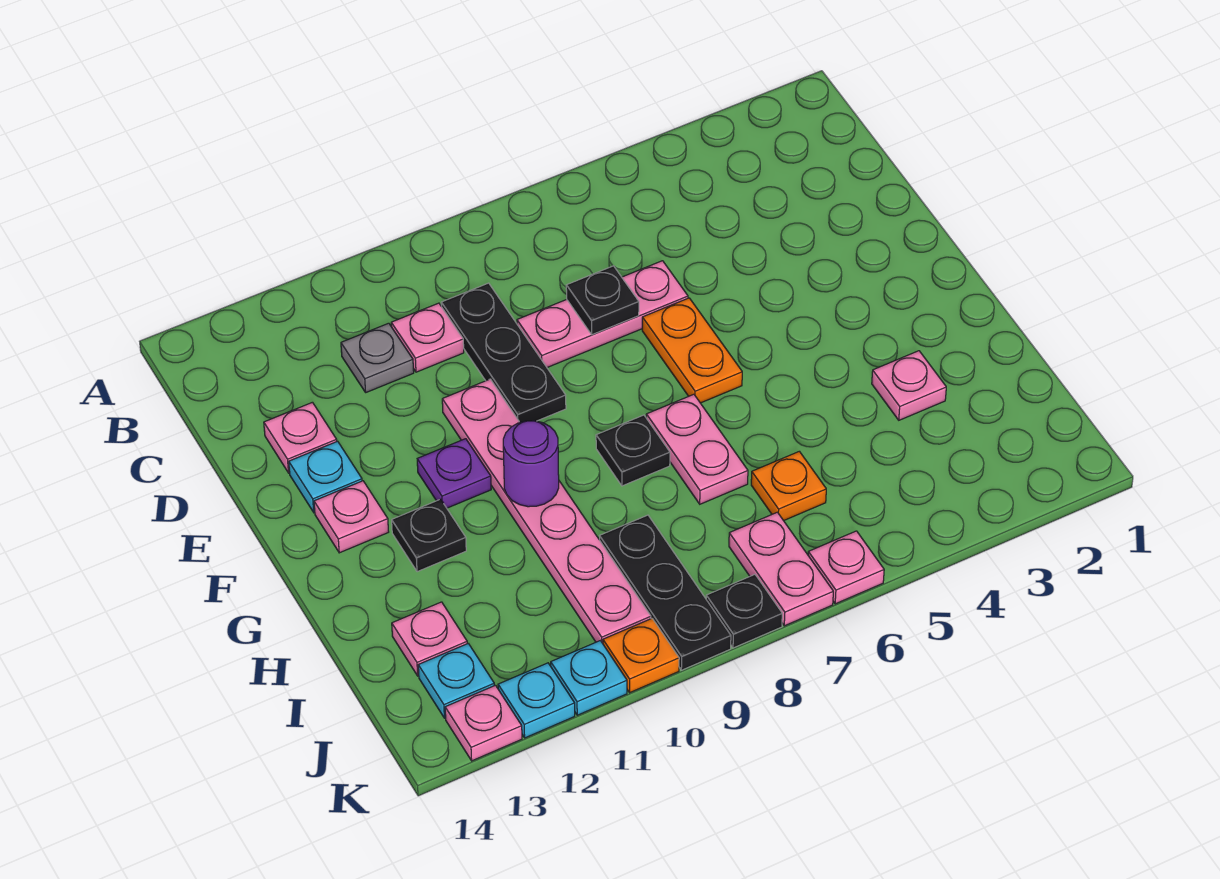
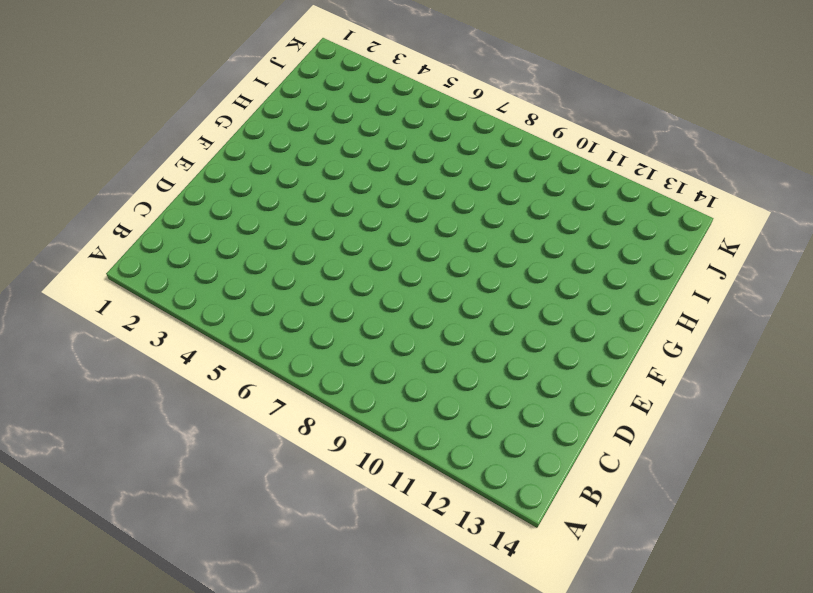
none -> black plate C9:E9 level 1
none -> pink plate C10 level 1
none -> grey plate C11 level 1

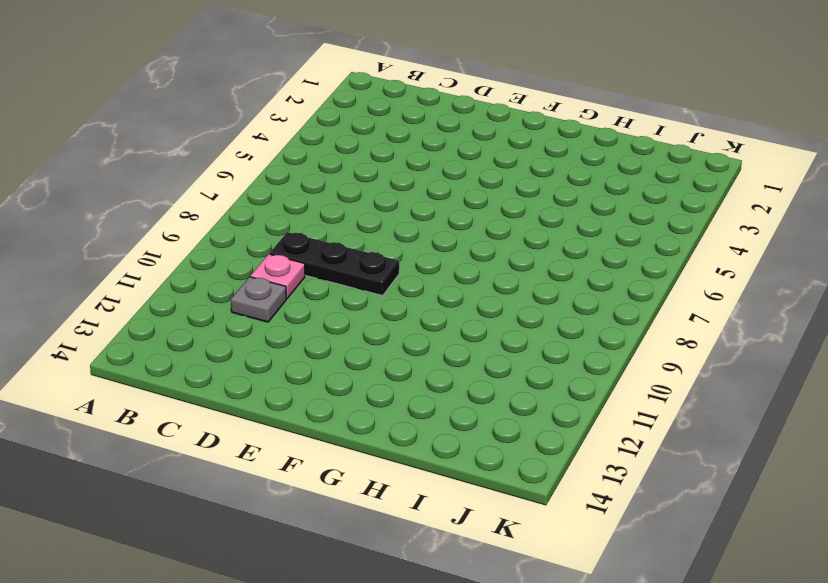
none -> pink plate D6:D8 level 1
none -> pink plate D13 level 1
none -> orange plate E6:F6 level 1

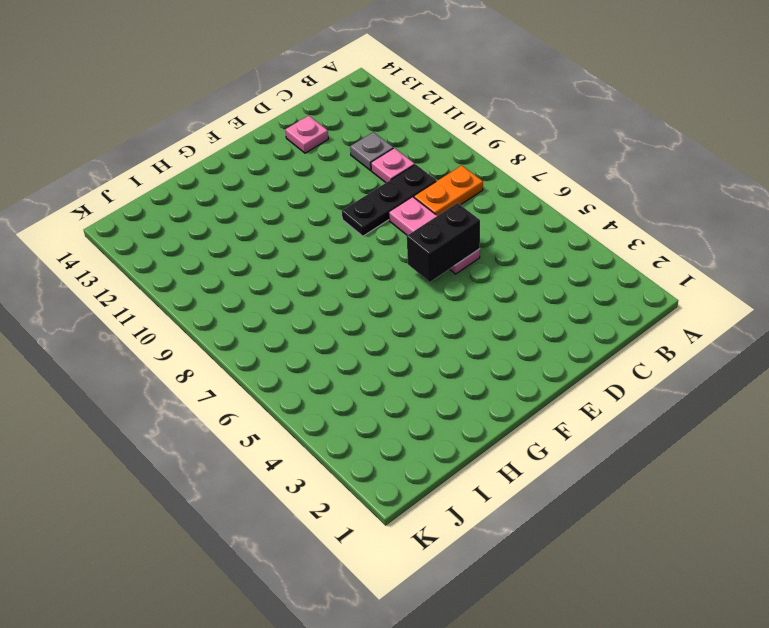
orange plate B8:C8 level 1 -> orange plate E6:F6 level 1
black brick D6:E6 level 2 -> none
none -> pink plate E10:J10 level 1
none -> cyan plate E13 level 1
none -> purple plate F11 level 1

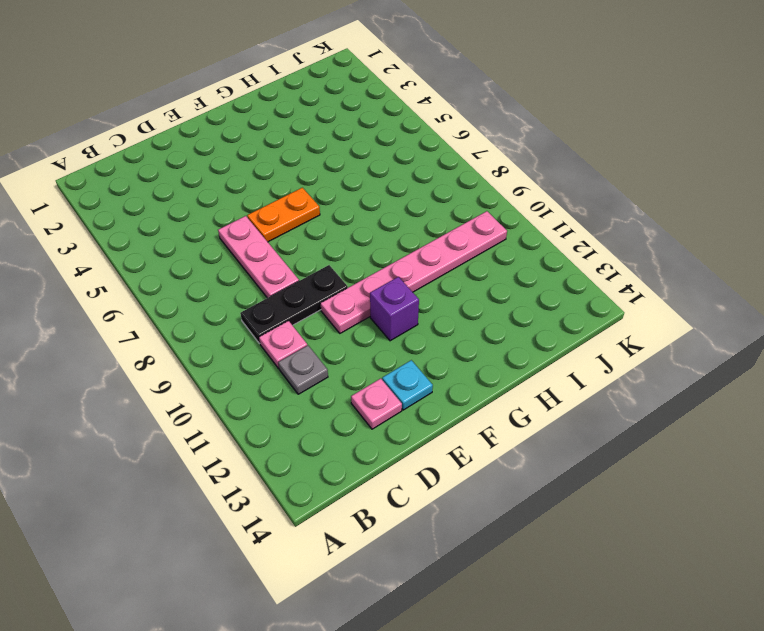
purple brick F11 level 1 -> purple plate F11 level 1
none -> pink plate F13 level 1
none -> pink plate G7:H7 level 1
none -> black plate G8 level 1

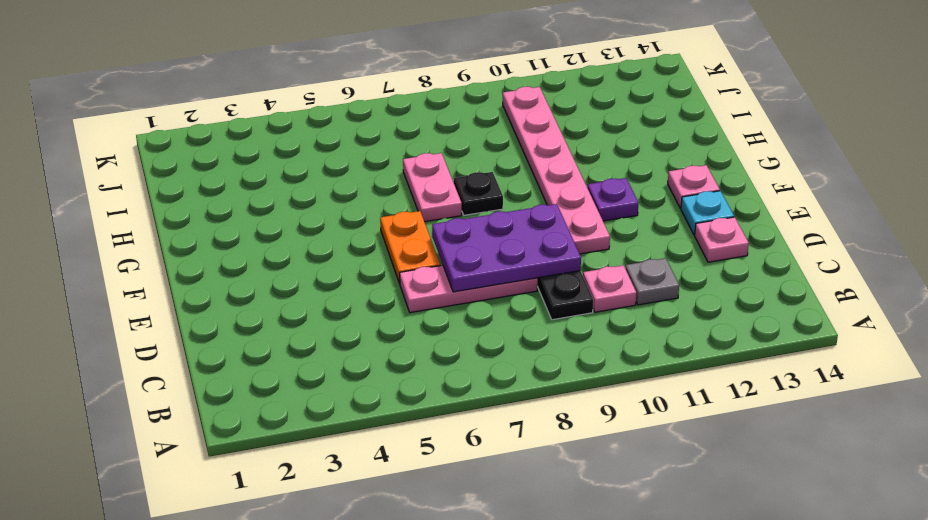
purple plate D7:E9 level 2 -> black plate D7 level 2
none -> black plate G12 level 1
none -> pink plate H3 level 1
none -> orange plate I6 level 1

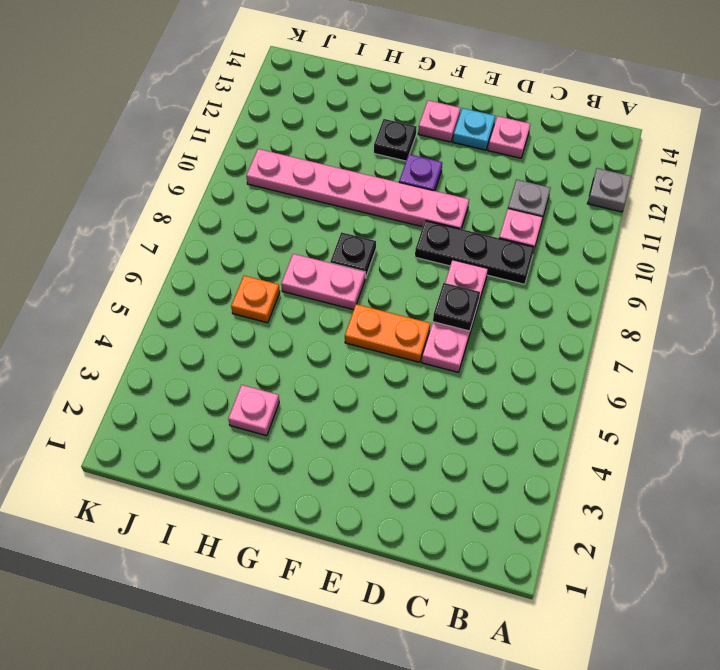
grey plate A12 level 1 -> none
none -> black plate I9:K9 level 1
none -> pink plate I13 level 1
none -> pink plate J7:K7 level 1

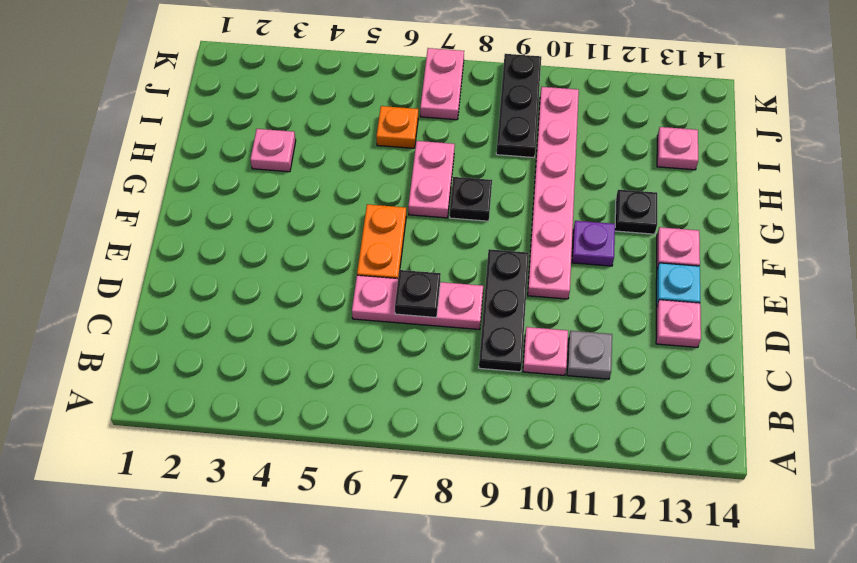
none -> cyan plate J13 level 1
none -> pink plate K6 level 1
none -> black plate K8 level 1

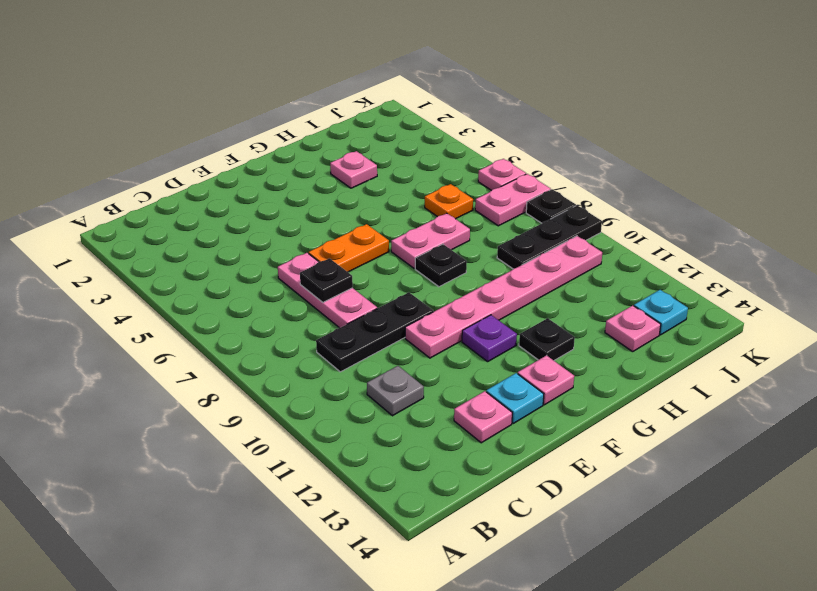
none -> pink plate C10 level 1
none -> orange plate K10 level 1
none -> cyan plate K11 level 1

